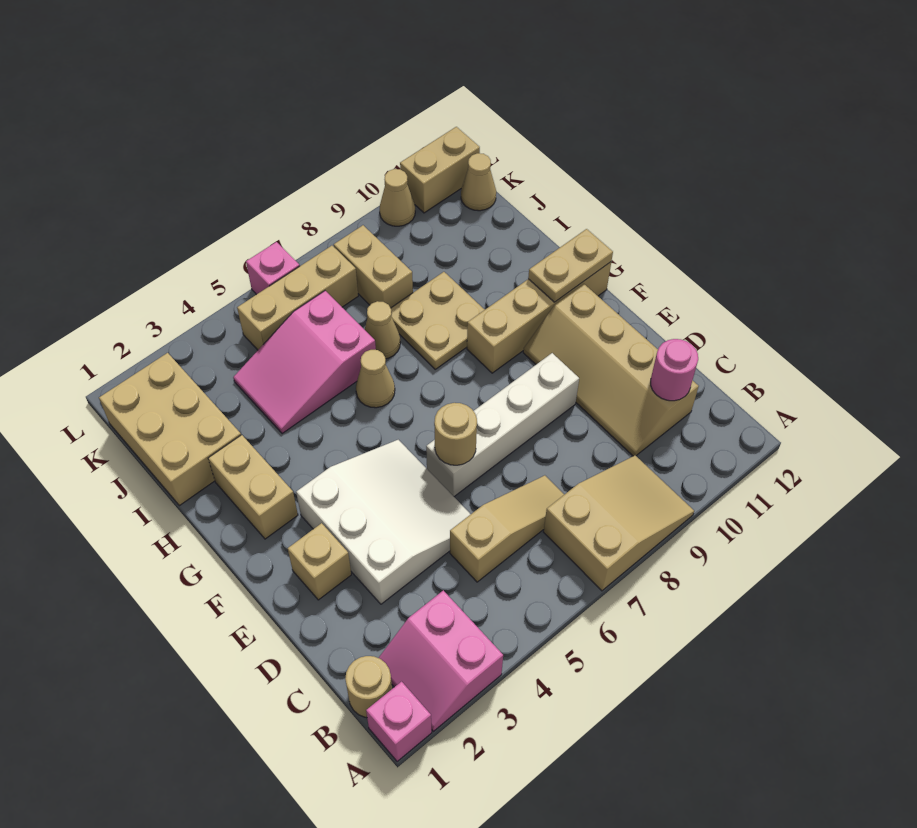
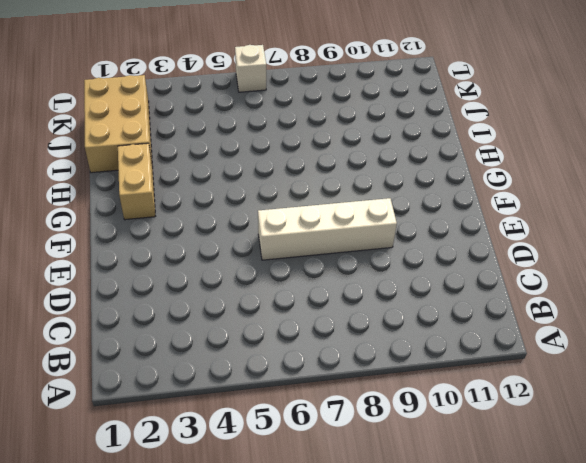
white brick L6 level 1 -> pink brick L6 level 1
none -> pink brick A1 level 1
none -> pink slope A2:B3 level 1 top 3
none -> tan slope A7:B9 level 1 top 7

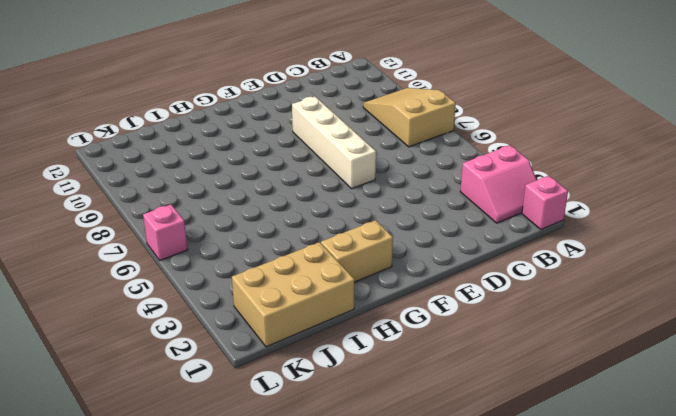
none -> tan round brick B1 level 1
none -> tan slope C5:C7 level 1 top 5
none -> tan slope C10:F11 level 1 top 11

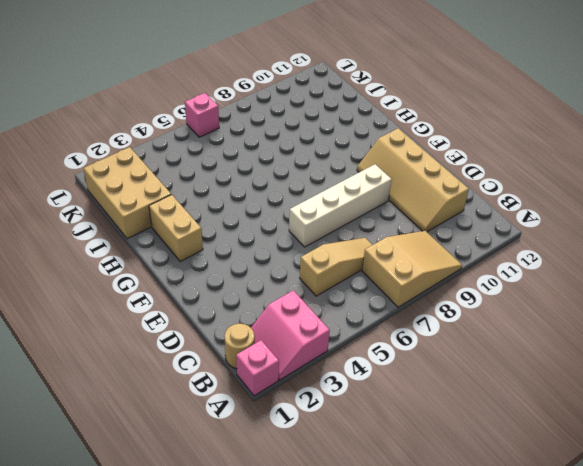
none -> white slope D3:F5 level 1 top 3
none -> tan brick E2 level 1
none -> tan brick G9:G12 level 1

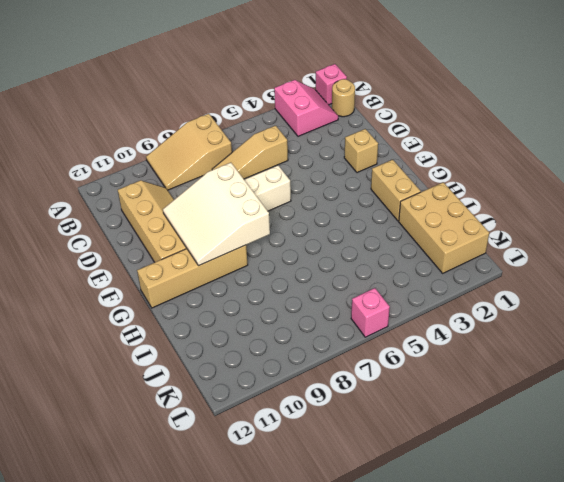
white slope E8:G10 level 2 top 8 -> white slope D3:F5 level 1 top 3
none -> tan cone H6 level 1
none -> tan plate H8:I9 level 1
none -> pink slope I4:J6 level 1 top 6

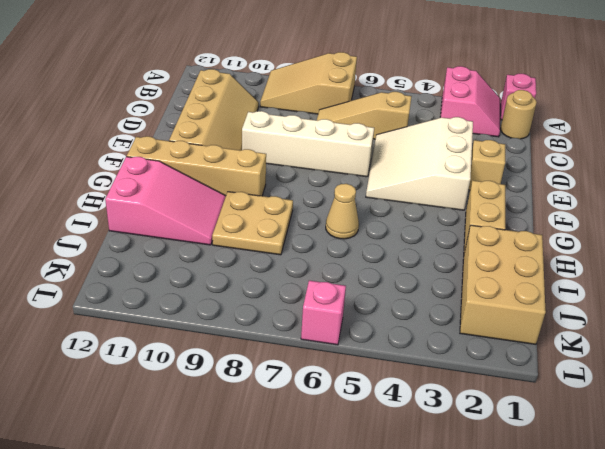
pink slope H10:I12 level 1 top 12 -> pink slope I4:J6 level 1 top 6
none -> tan cone I7 level 1
none -> tan brick J8:K8 level 1
none -> tan brick K5:K7 level 1

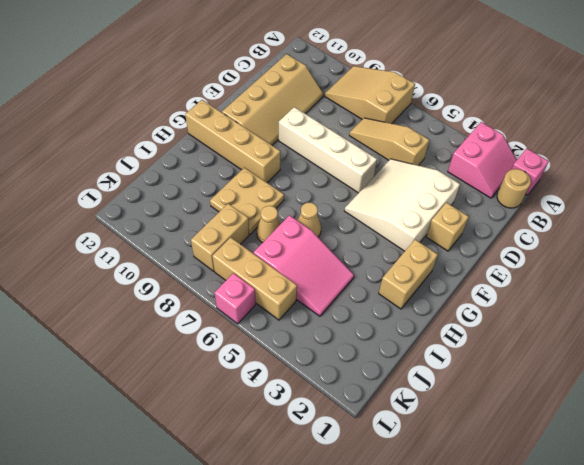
none -> tan brick I1:K2 level 1
none -> tan cone K12 level 1
none -> tan cone L10 level 1

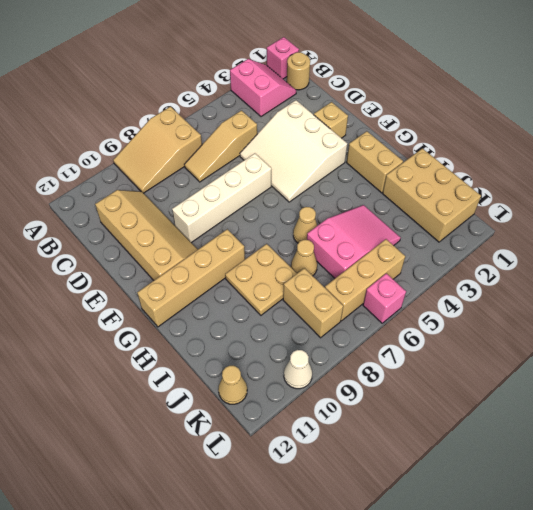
white cone L10 level 1 -> tan cone L10 level 1
none -> tan brick L11:L12 level 1
none -> pink round brick C11 level 2
none -> tan round brick E6 level 2

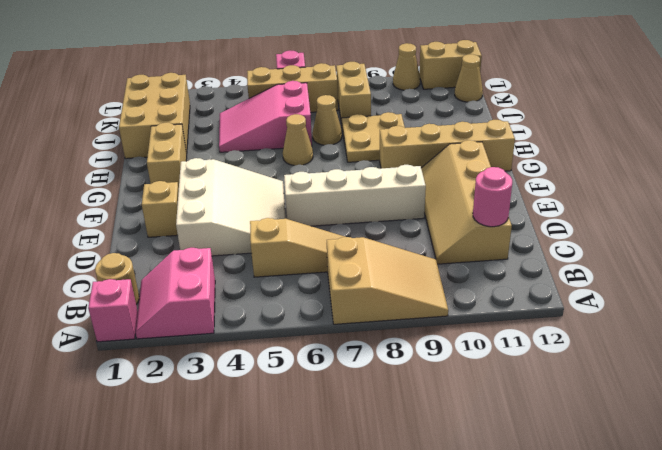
none -> tan round brick E6 level 2
none -> tan plate G11:G12 level 2

